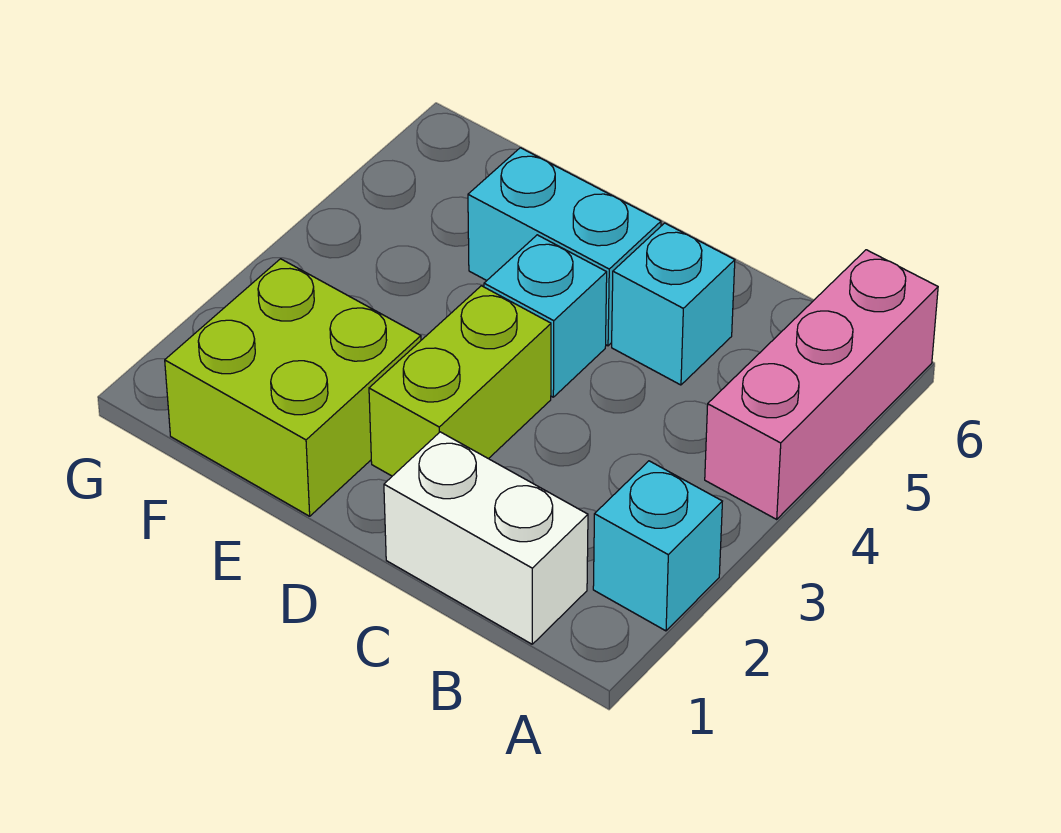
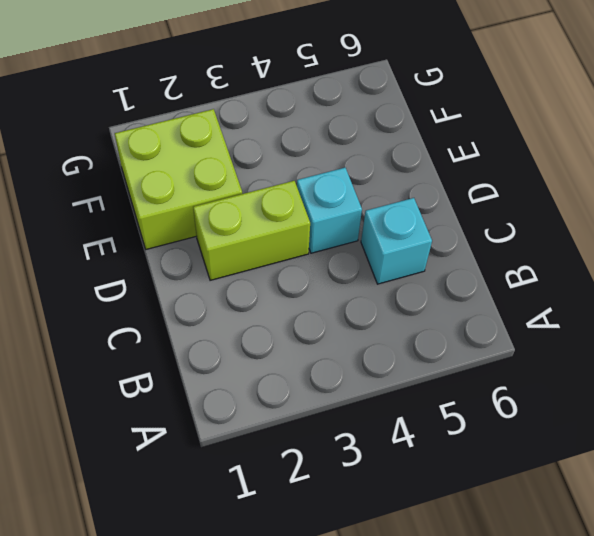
none -> cyan brick A2 level 1
none -> pink brick A4:A6 level 1

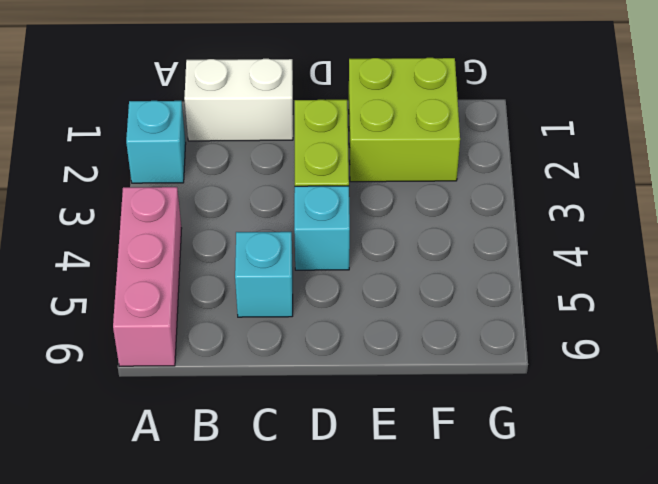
none -> cyan brick D5:E5 level 1

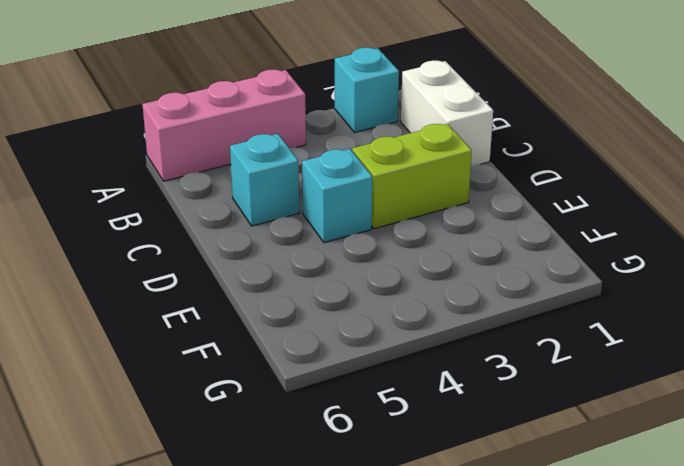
none -> cyan brick D5:E5 level 1
none -> lime brick E1:F2 level 1

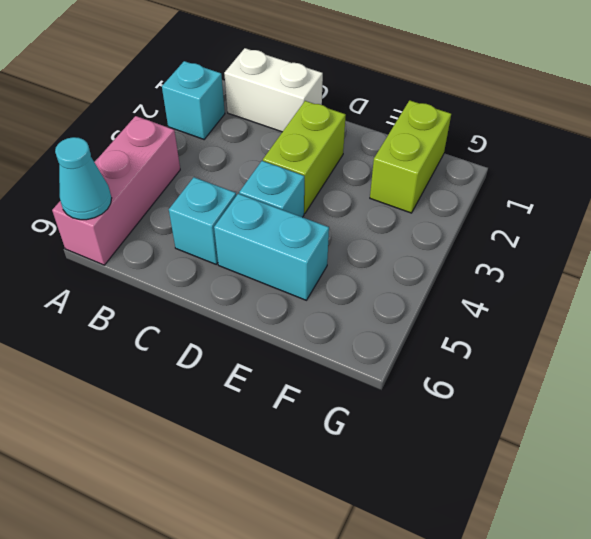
cyan cone A6 level 2 -> none
lime brick F1:F2 level 1 -> lime brick E1:F2 level 1

